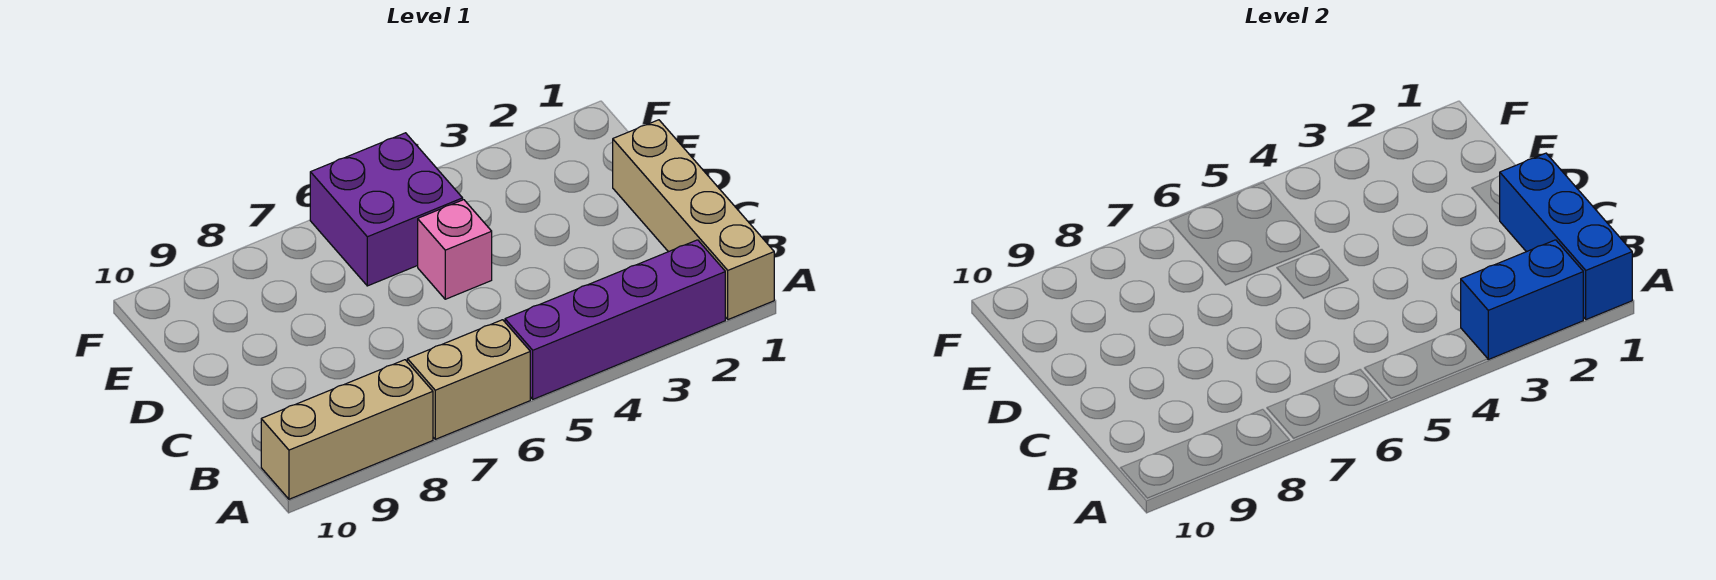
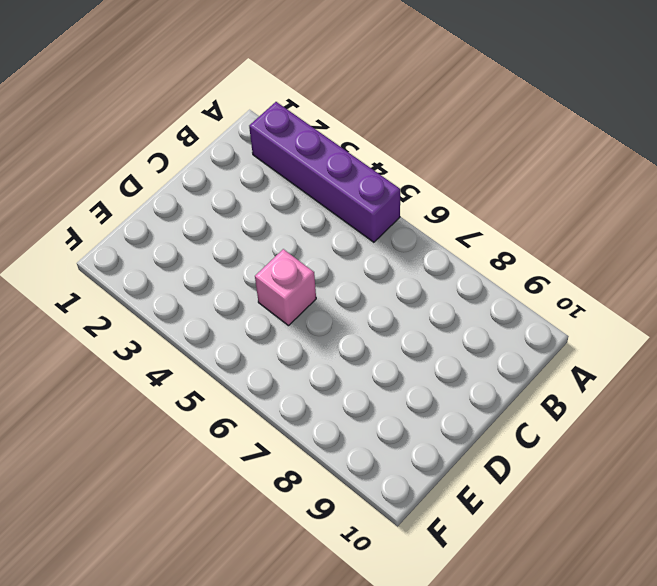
none -> tan brick A1:D1 level 1
none -> tan brick A6:A7 level 1

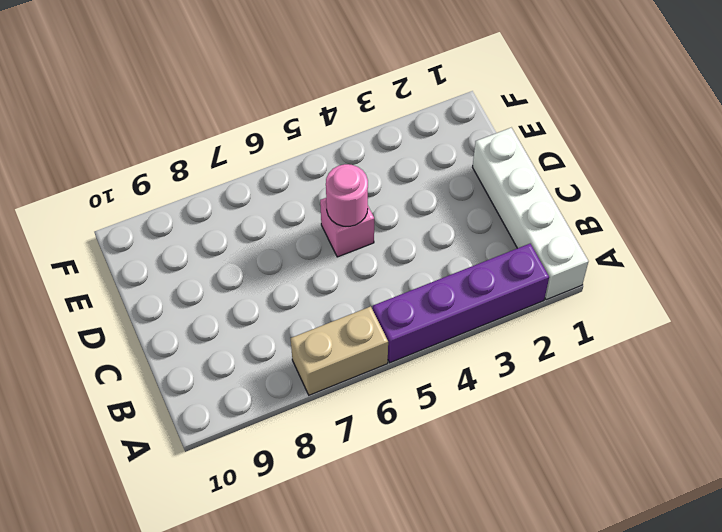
white brick A1:D1 level 1 -> tan brick A1:D1 level 1
pink round brick D5 level 2 -> none
none -> tan brick A8:A10 level 1
none -> purple brick E5:F6 level 1

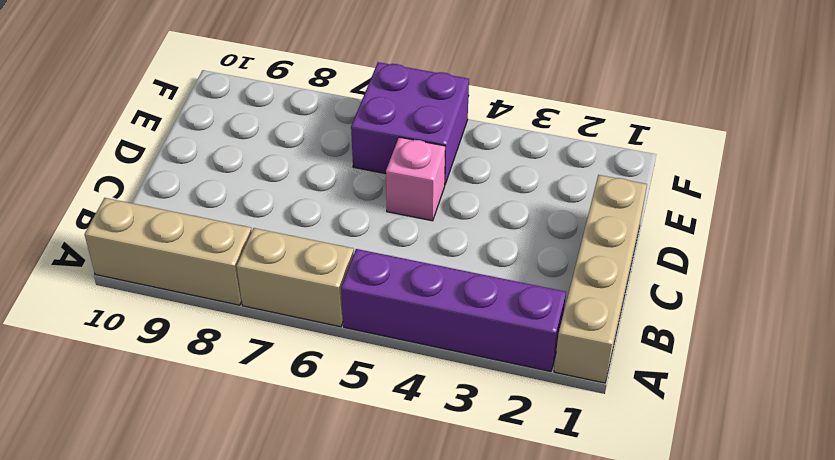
none -> blue brick A1:C1 level 2
none -> blue brick A2:A3 level 2

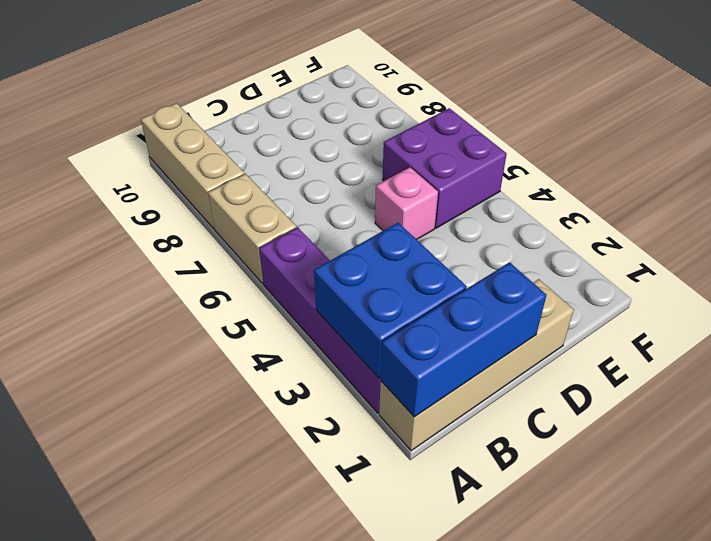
blue brick A2:B3 level 2 -> blue brick A2:A3 level 2

